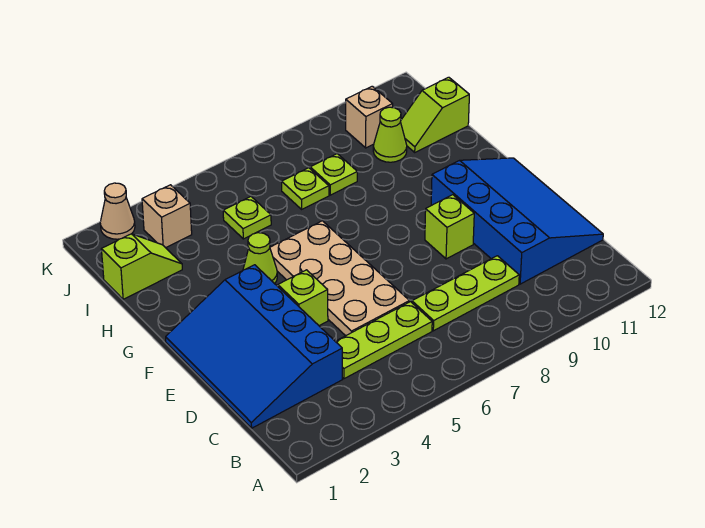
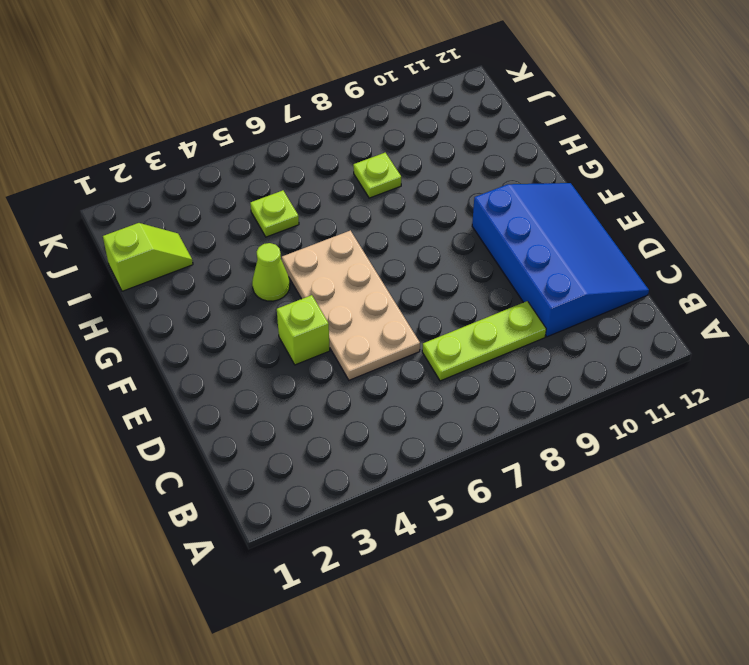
none -> blue slope C1:F3 level 1 top 3
none -> lime plate C4:C6 level 1
none -> lime brick E9 level 1

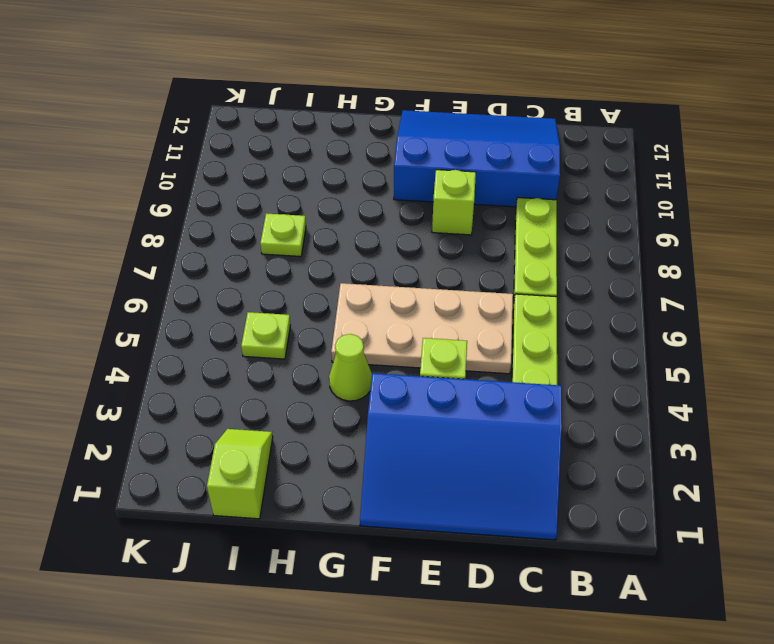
none -> lime plate I7 level 1
none -> lime cone I10 level 1
none -> lime slope I11:I12 level 1 top 12

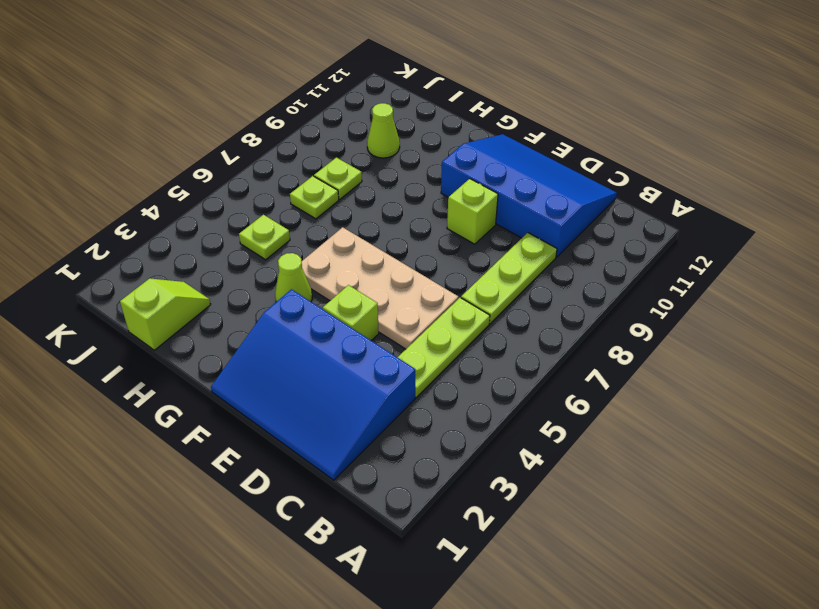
none -> lime slope I11:I12 level 1 top 12
none -> tan brick J3 level 1
none -> tan brick J10 level 1

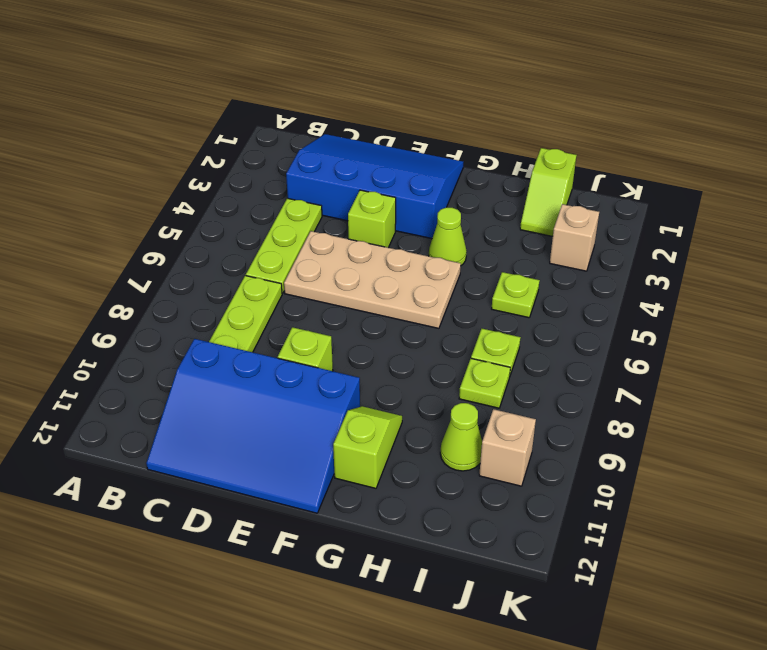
lime slope G10:G11 level 1 top 11 -> lime slope I11:I12 level 1 top 12
none -> tan cone K2 level 1

